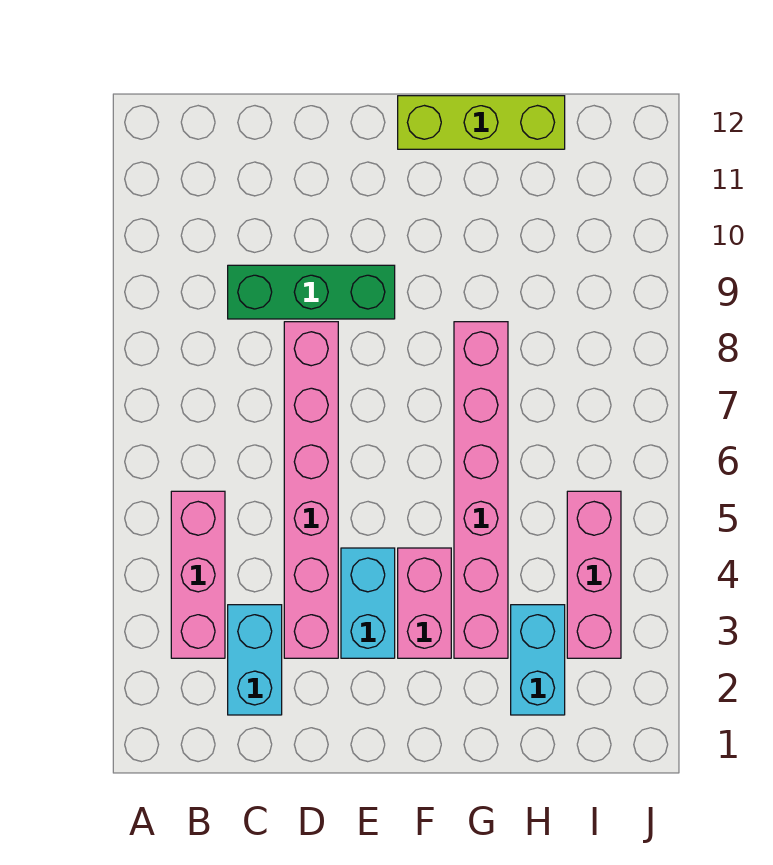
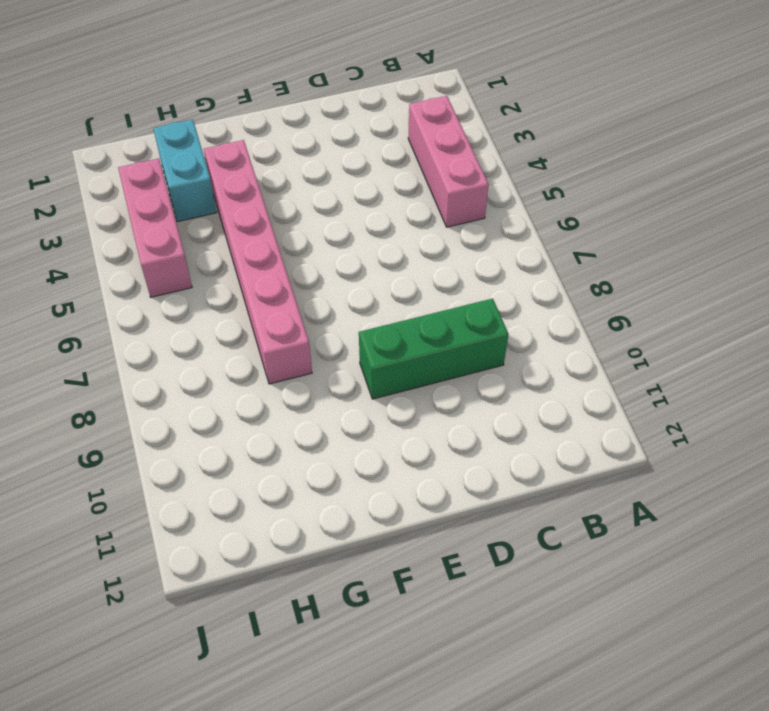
none -> cyan brick C2:C3 level 1
none -> pink brick D3:D8 level 1

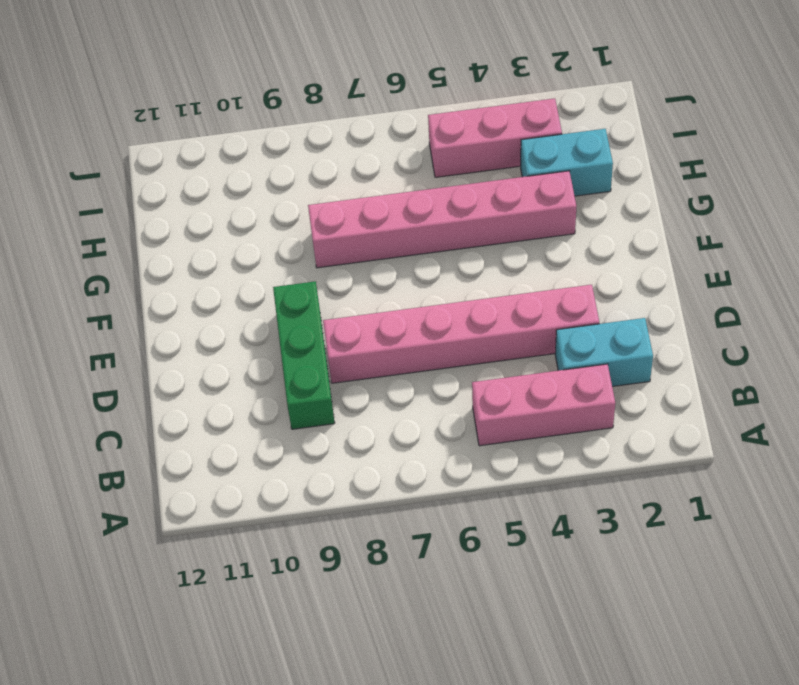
none -> cyan brick E3:E4 level 1
none -> pink brick F3:F4 level 1

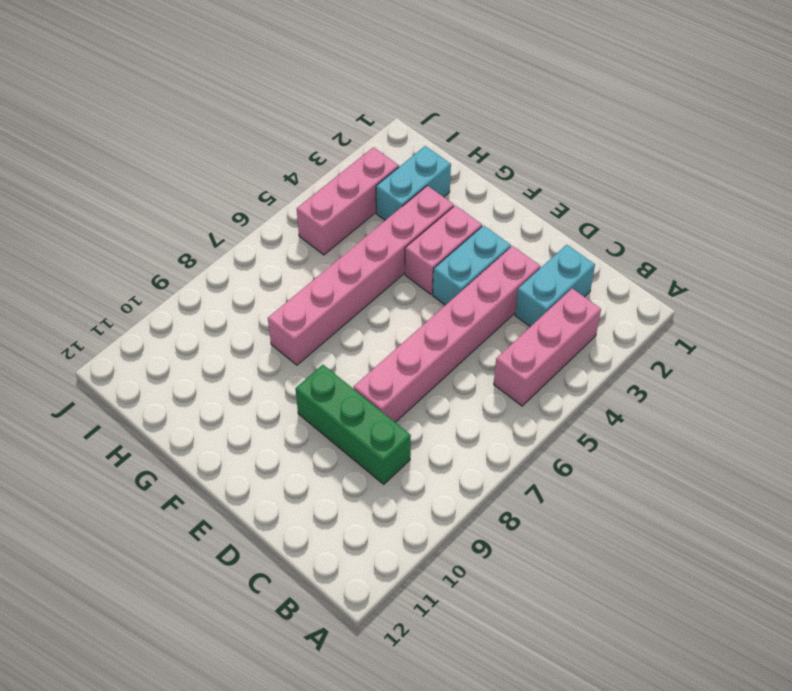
none -> lime brick F12:H12 level 1

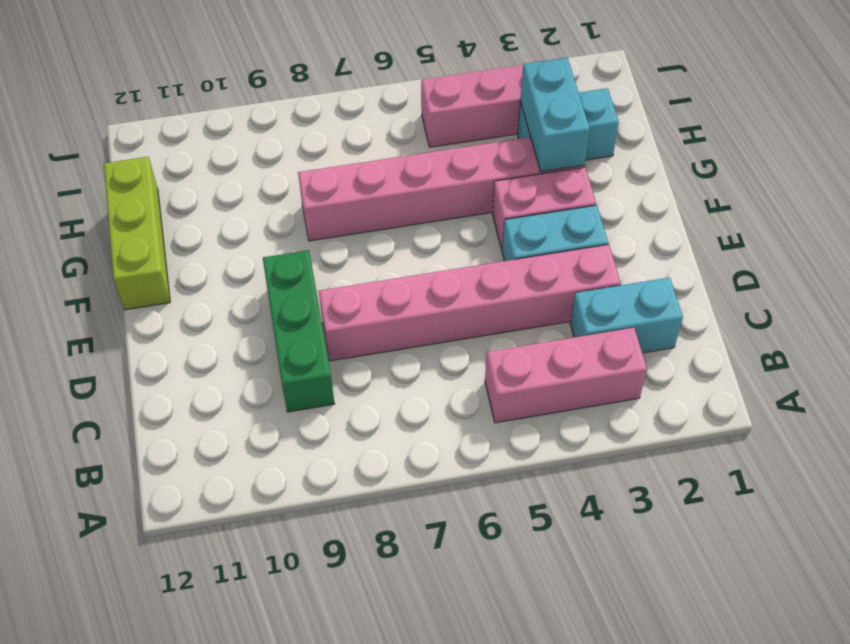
cyan brick G3:H3 level 2 -> none

